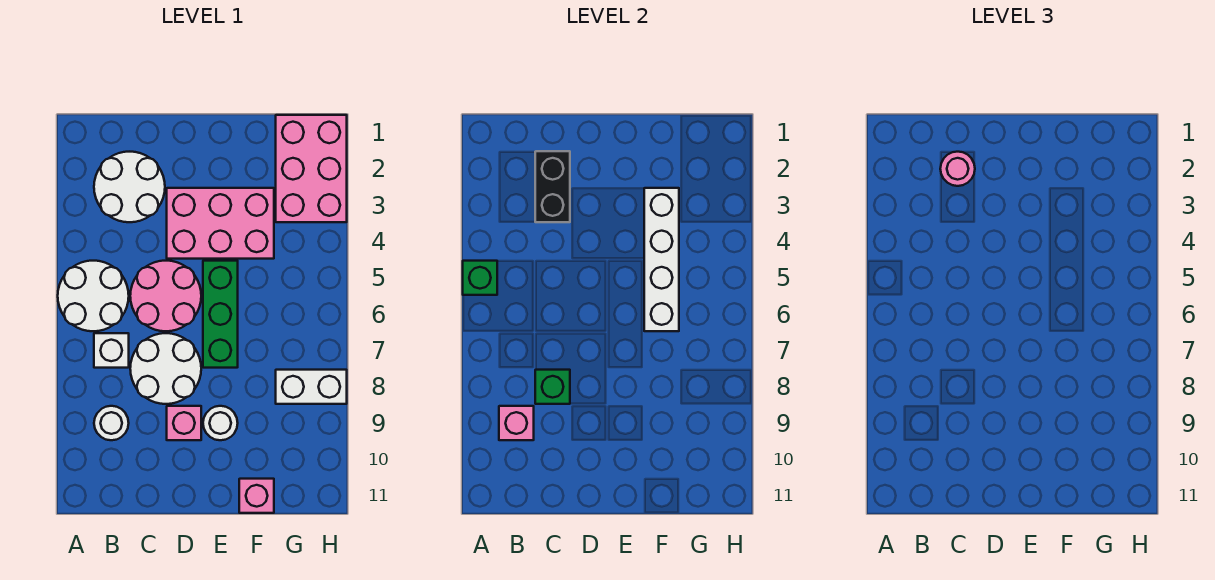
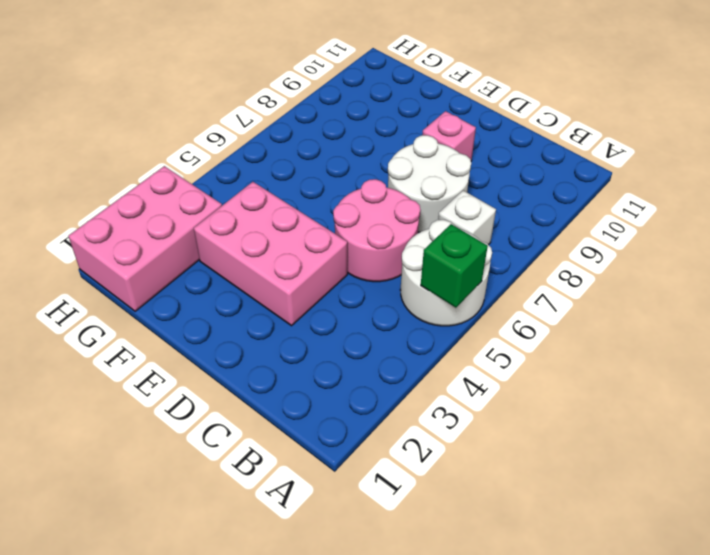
none -> white round brick B2:C3 level 1
none -> white round brick B9 level 1
none -> green brick E5:E7 level 1

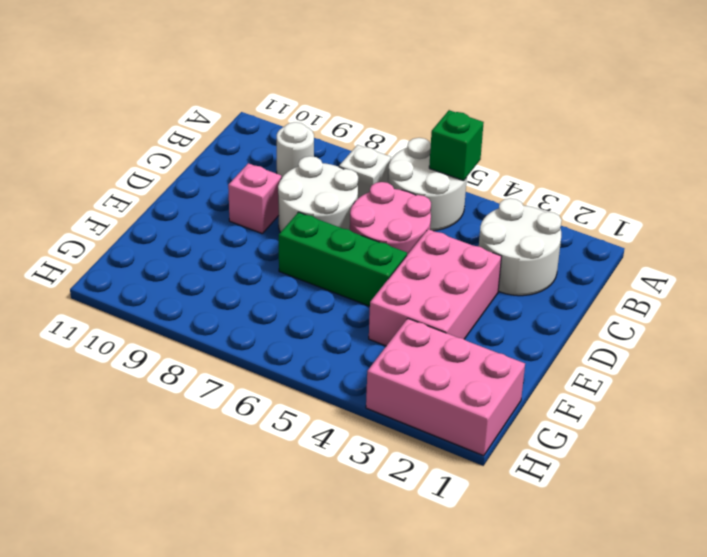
none -> white round brick E9 level 1
none -> pink brick F11 level 1
none -> white brick G8:H8 level 1

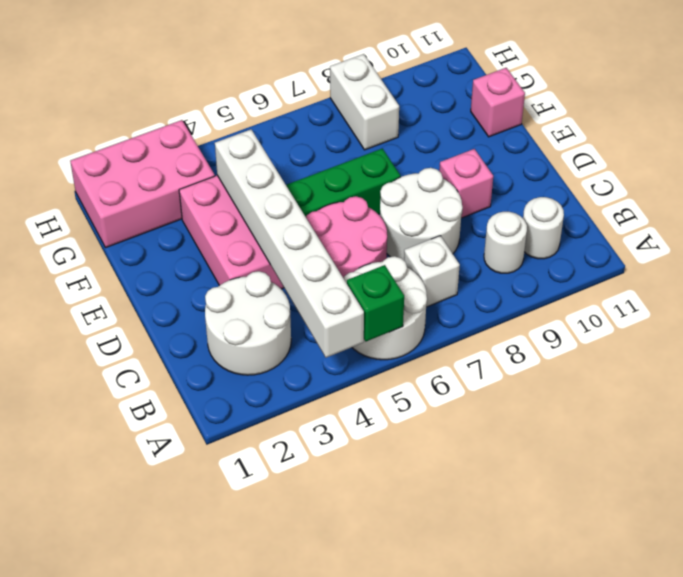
white brick A4:F4 level 2 -> white brick F3:F6 level 2
white round brick B10 level 1 -> white round brick E9 level 1
none -> pink brick B9 level 2
none -> black brick C2:C3 level 2
none -> green brick C8 level 2

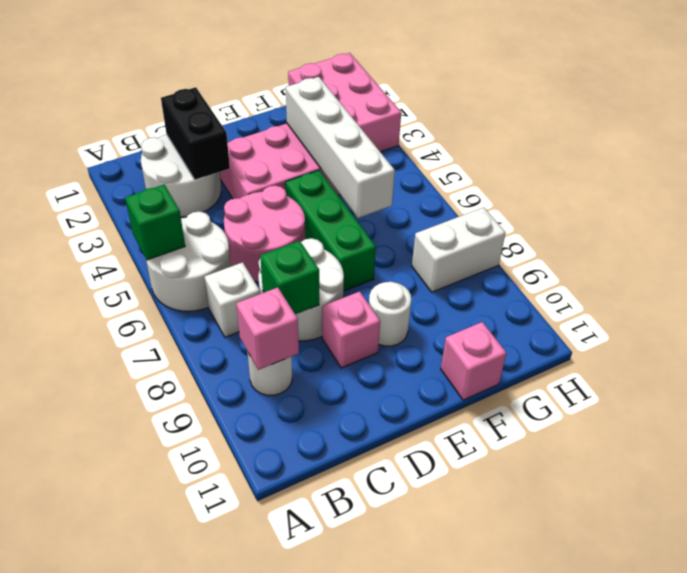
none -> pink round brick C2 level 3

